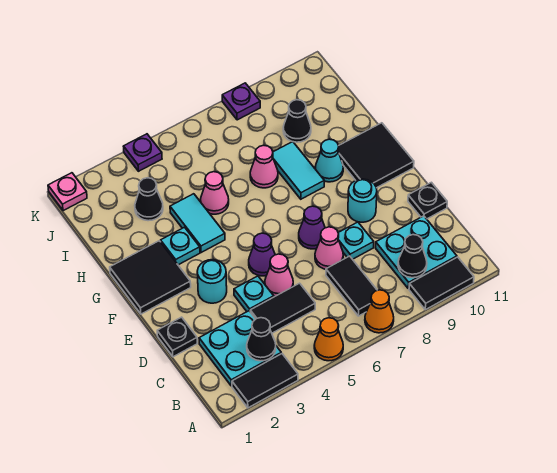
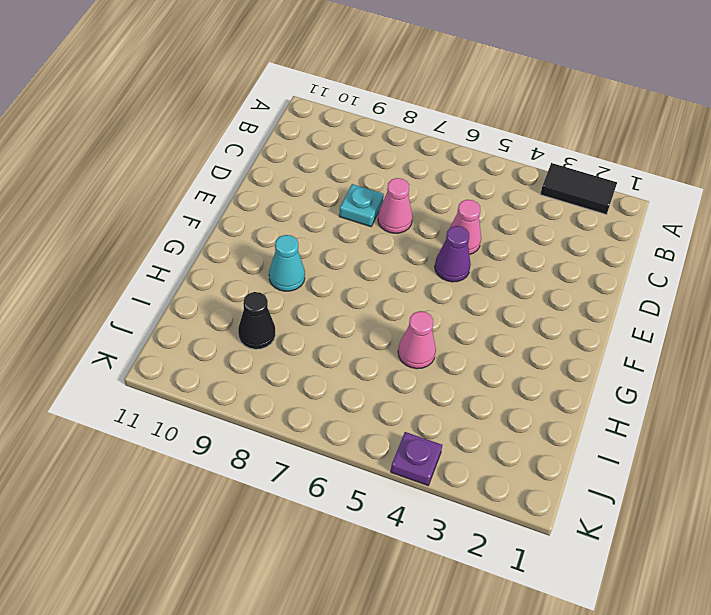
none -> orange cone A5 level 1
none -> orange cone A7 level 1
none -> black tile A9:A10 level 1
none -> cyan plate B2:C3 level 1

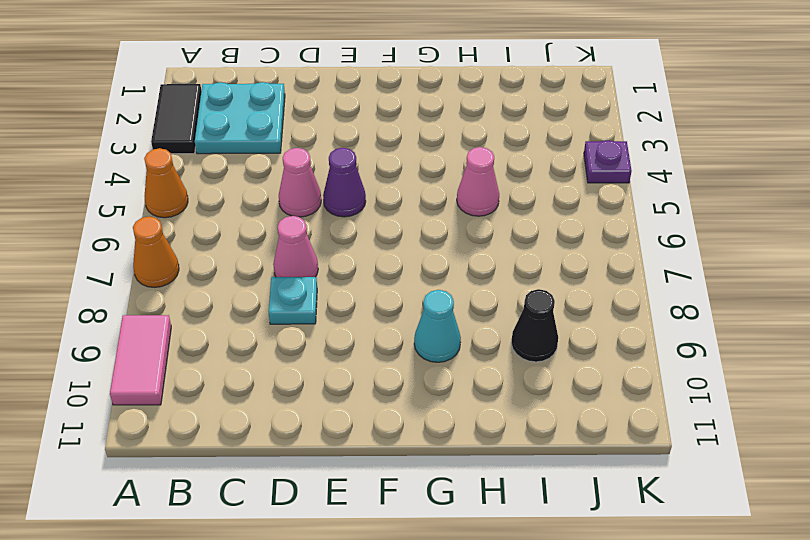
pink tile A9:A10 level 1 -> black tile A9:A10 level 1
none -> black tile B7:C7 level 1
none -> cyan plate B9:C10 level 1
none -> black tile C4:C5 level 1
none -> black plate D1 level 1

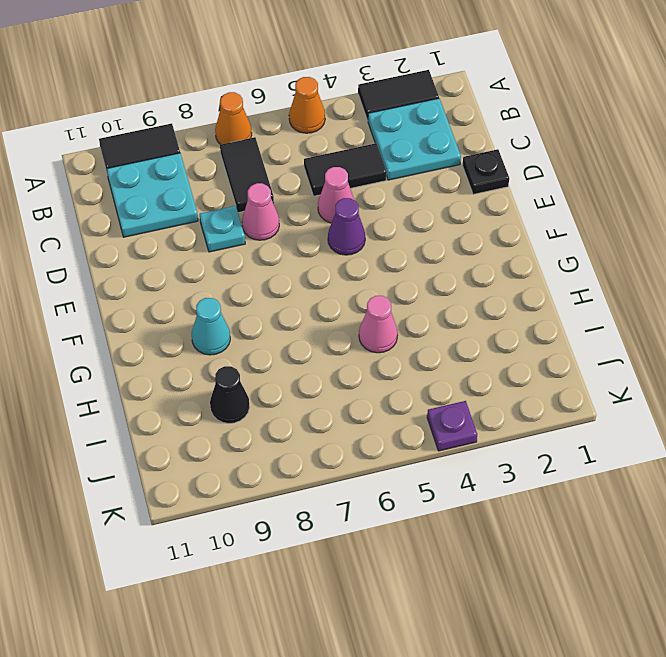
none -> cyan plate D4 level 1
none -> black plate D11 level 1
none -> cyan round brick E3 level 1
none -> purple cone E7 level 1

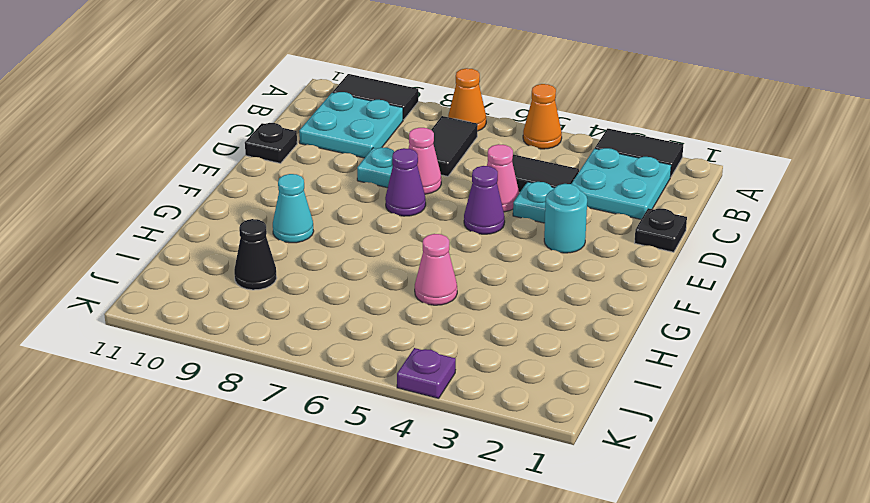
none -> cyan round brick E9 level 1
none -> black tile F1:G2 level 1
none -> black tile F10:G11 level 1
none -> cyan plate G3 level 1

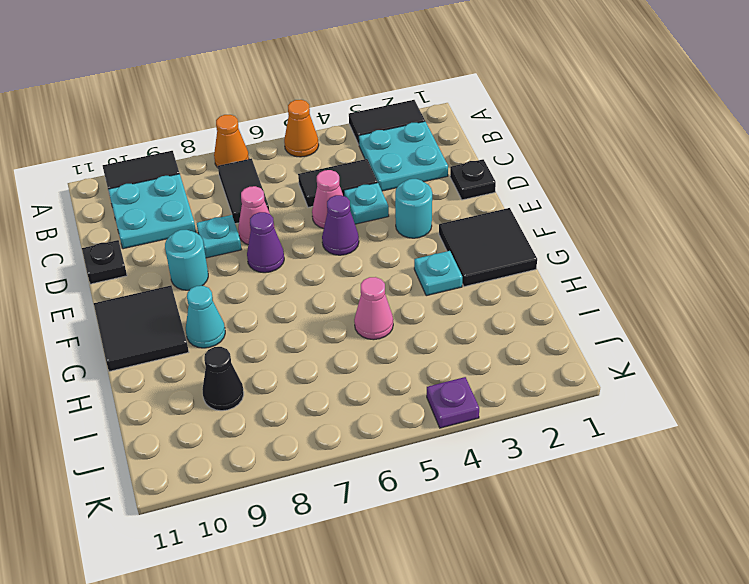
none -> cyan tile G4:H4 level 1
none -> cyan tile G8:H8 level 1
none -> pink cone H7 level 1
none -> black cone I3 level 1

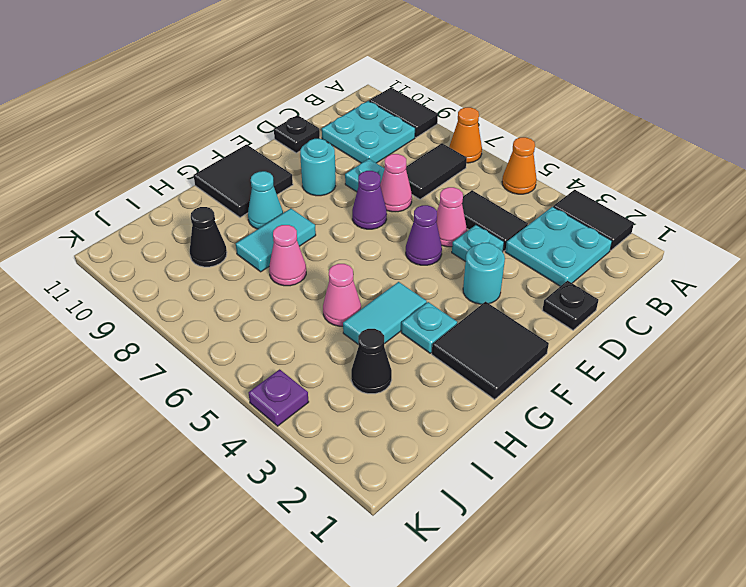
none -> pink plate K1 level 1
none -> purple plate K8 level 1
none -> black cone B3 level 2
none -> black cone B9 level 2

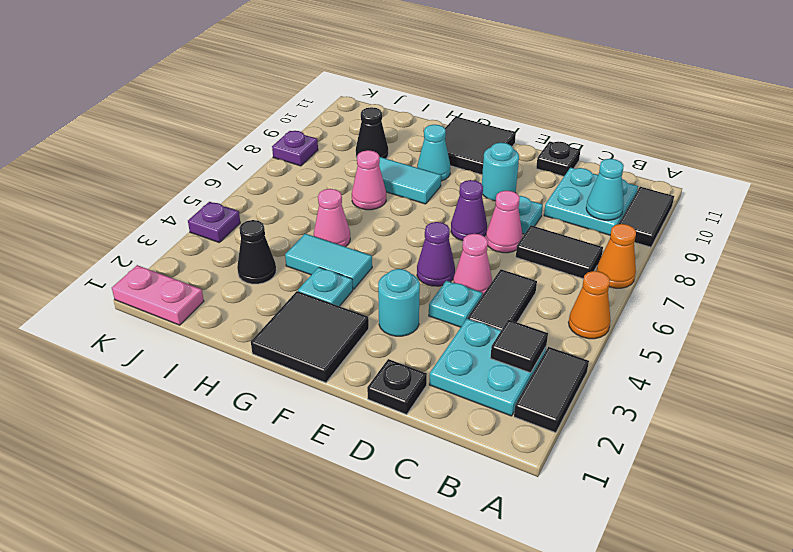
black tile B3 level 2 -> black cone B3 level 2
cyan cone B9 level 2 -> black cone B9 level 2
pink plate J1:K1 level 1 -> pink plate K1 level 1

